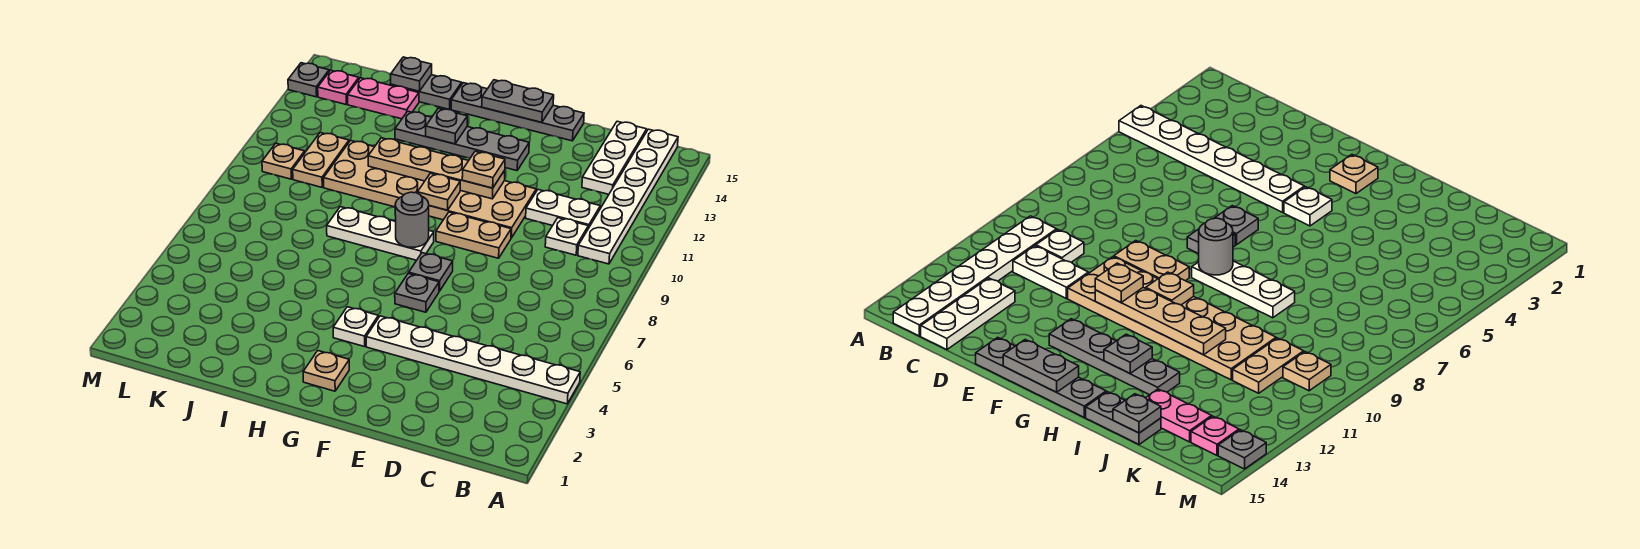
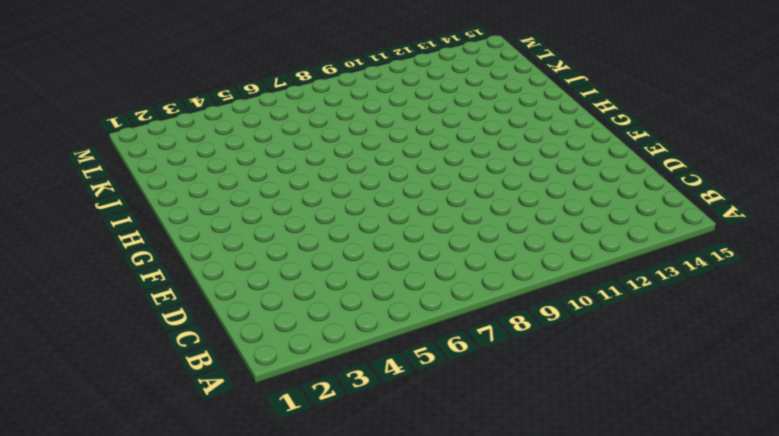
none -> white plate A4:F4 level 1
none -> white plate B10:B15 level 1
none -> white plate C10 level 1

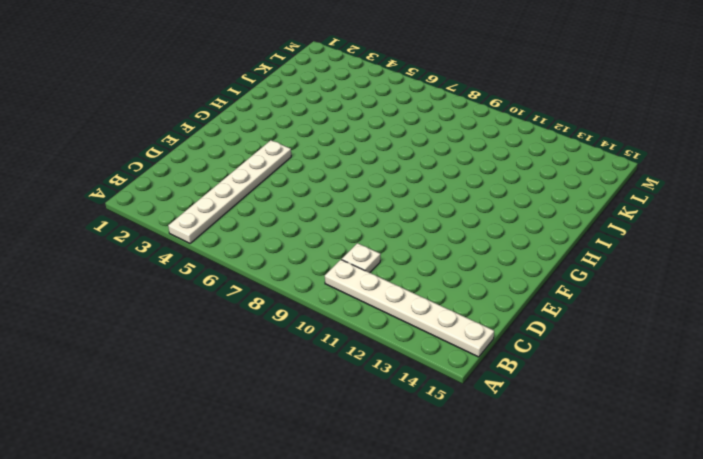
none -> white plate C11:D11 level 1
none -> white plate C13:C15 level 1
none -> tan plate E9:F9 level 1

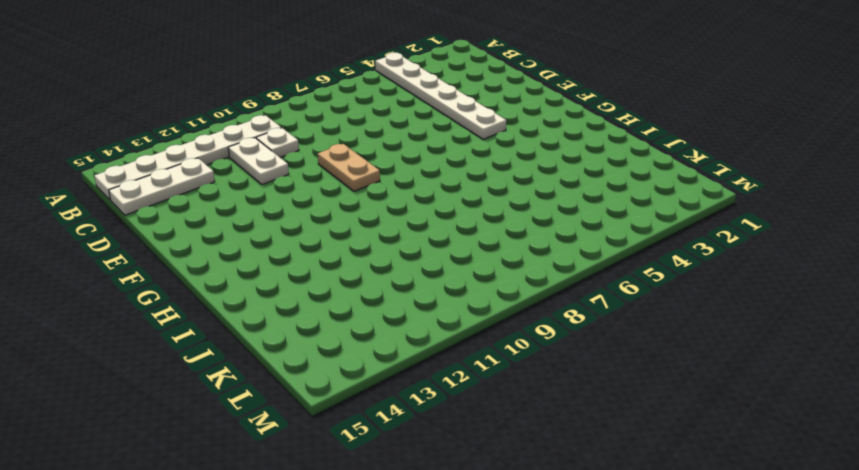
none -> tan plate E10:J11 level 1
none -> grey plate E15:H15 level 1
none -> grey plate F6 level 1

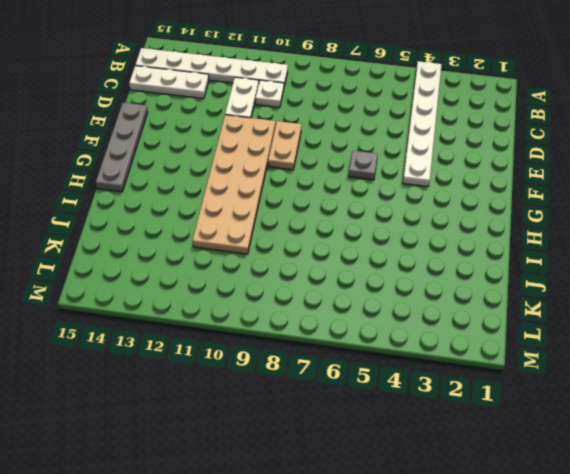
none -> grey plate F7 level 1
none -> grey plate F13:I13 level 1
none -> tan plate G2 level 1

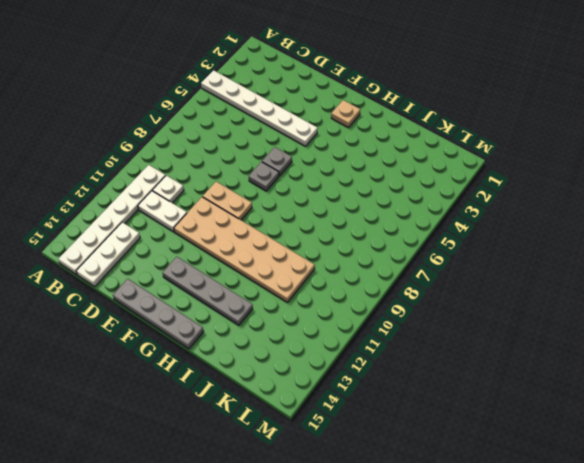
none -> white plate G4 level 1
none -> white plate G8:I8 level 1
none -> grey plate I15:J15 level 1

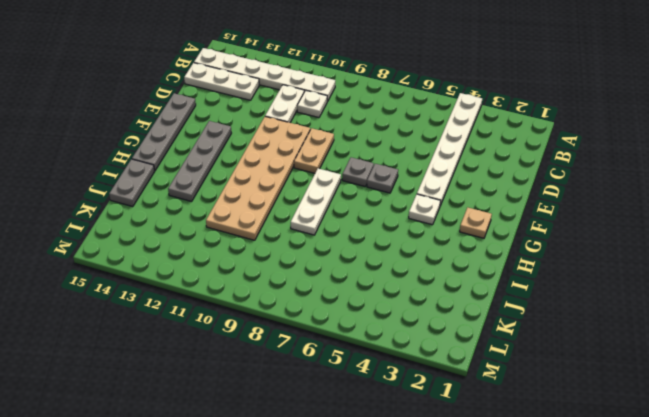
none -> pink plate J14:K14 level 1
none -> tan plate K10:K11 level 1
none -> tan plate L10 level 1

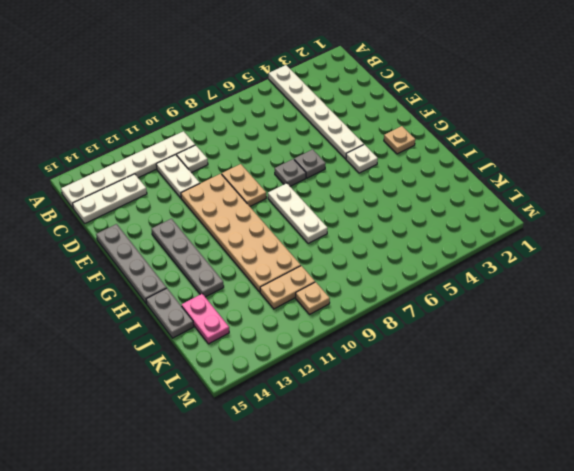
none -> pink plate L14 level 1
none -> grey plate M14 level 1
none -> tan plate F11:I11 level 2

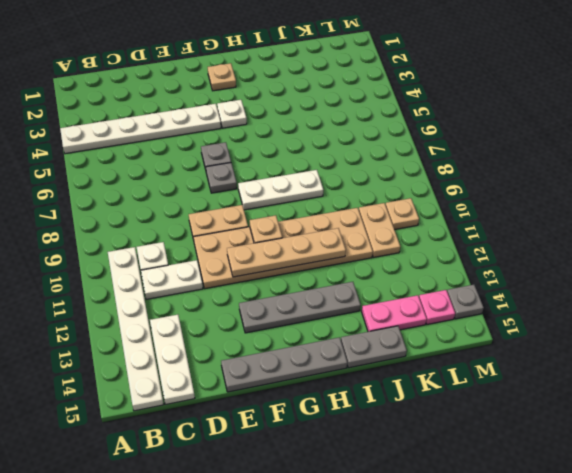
none -> grey plate F15:G15 level 2
none -> grey round brick G8 level 2
none -> grey plate H13 level 2

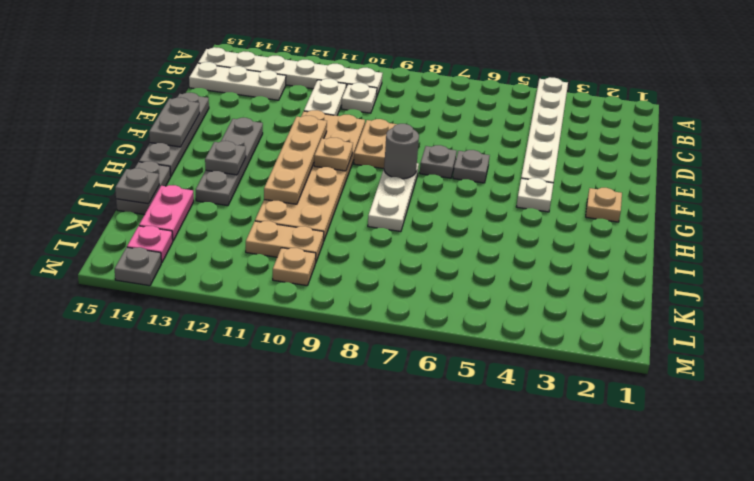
none -> tan plate F11 level 3

